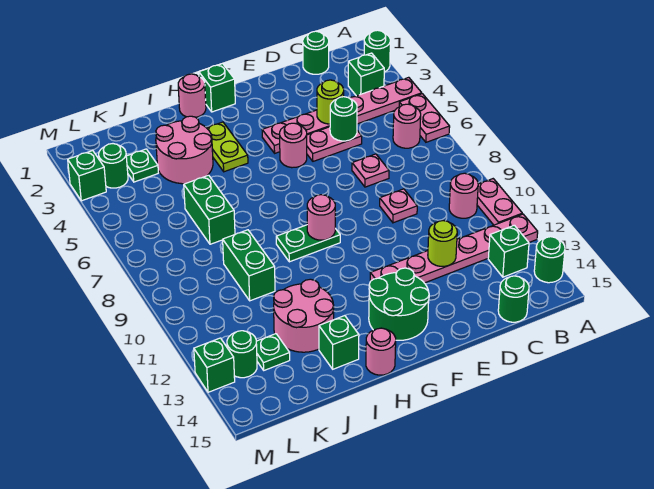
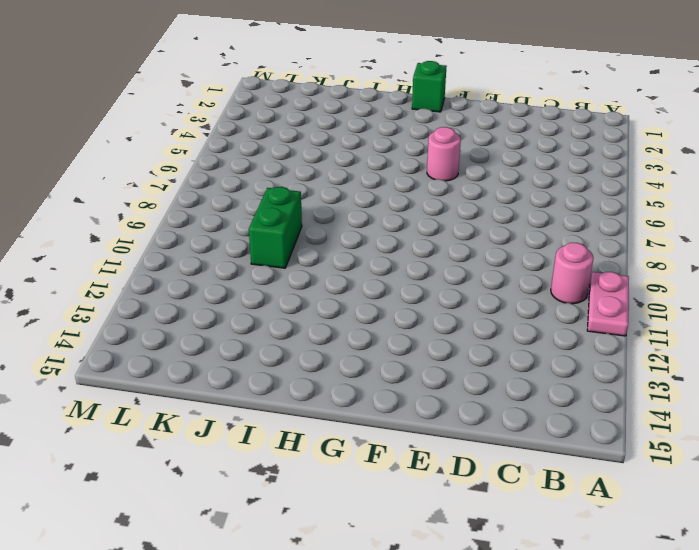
none -> green round brick A2 level 1
none -> pink plate A4:F4 level 1
none -> pink plate A5:A6 level 1
none -> pink plate A12:F12 level 1

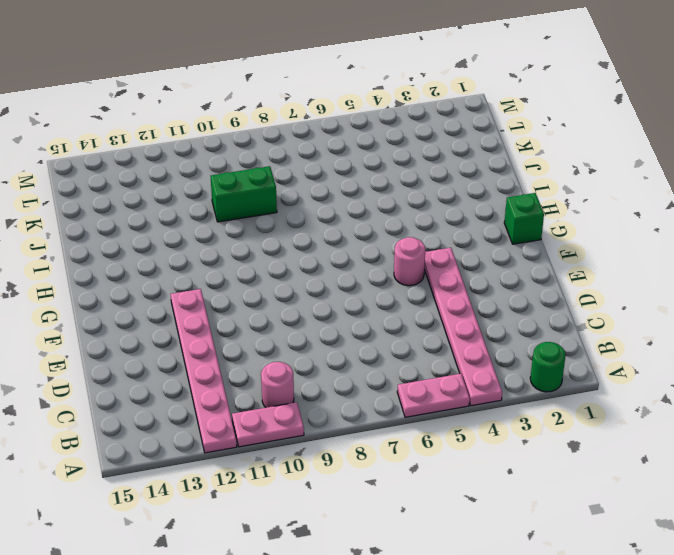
none -> green round brick A14 level 1
none -> green brick B3 level 1
none -> pink round brick B6 level 1
none -> green brick B13 level 1

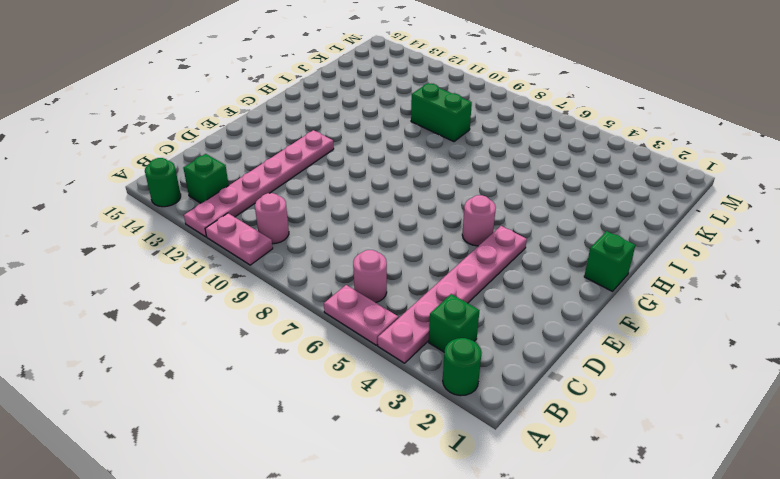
none -> green round brick C1 level 1
none -> green round brick C15 level 1
none -> pink plate D5:E5 level 1
none -> pink plate D7 level 1

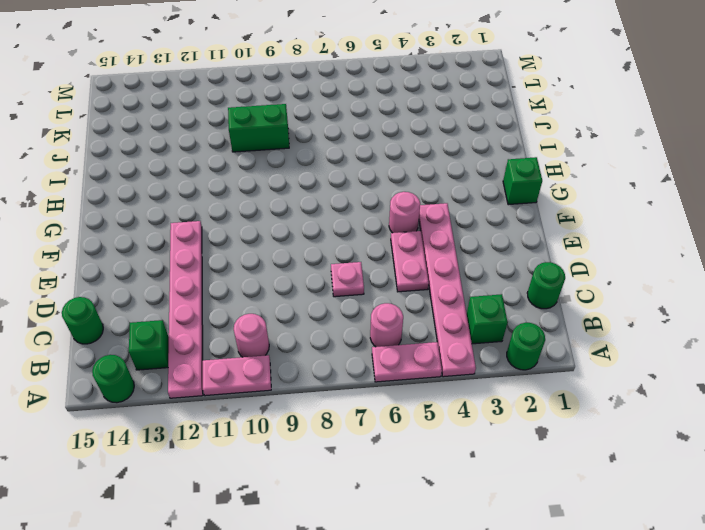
none -> pink plate D9 level 1
none -> green round brick F13:G14 level 1
none -> green plate G9:H9 level 1
none -> pink round brick H1 level 1

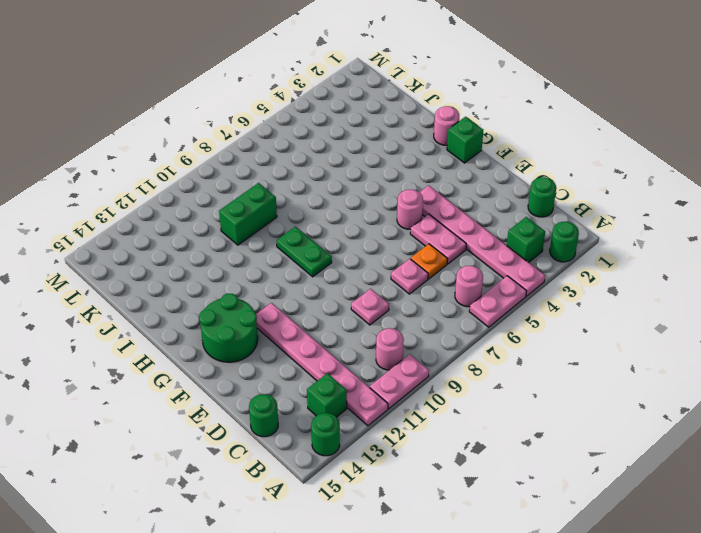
orange plate D6 level 1 -> none
none -> lime plate H3:H4 level 1
none -> pink round brick H15 level 1
none -> pink round brick I3:J4 level 1
none -> pink round brick I12:J13 level 1

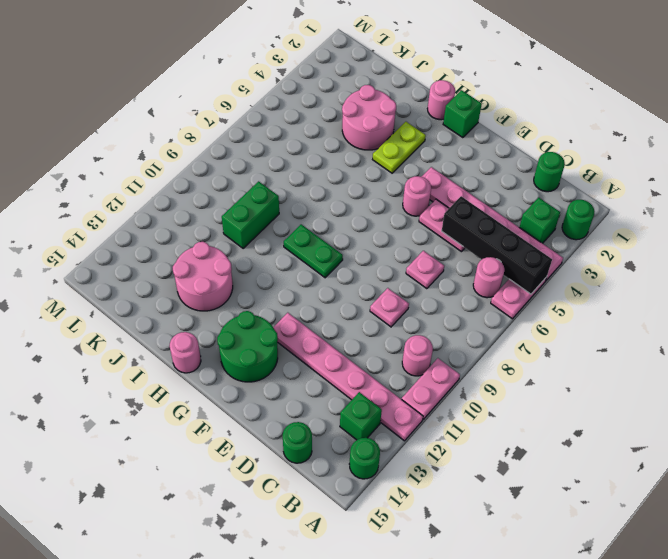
black brick A5:D5 level 2 -> green round brick D5 level 2
none -> green brick I14 level 1
none -> green brick J6:J7 level 1
none -> green plate K3 level 1
none -> green plate K13 level 1

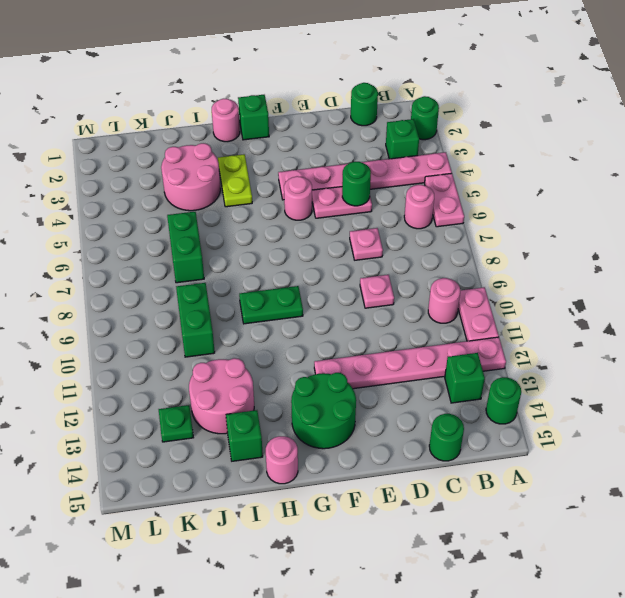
none -> green plate K3 level 1
none -> green round brick L3 level 1
none -> green round brick L13 level 1
none -> green brick M3 level 1

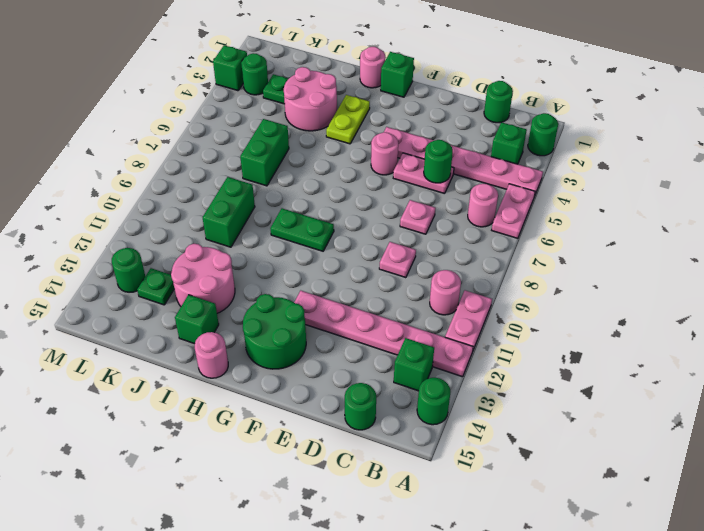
none -> green brick M13 level 1
none -> lime round brick D4 level 2
none -> lime round brick D12 level 2
none -> pink round brick G9 level 2

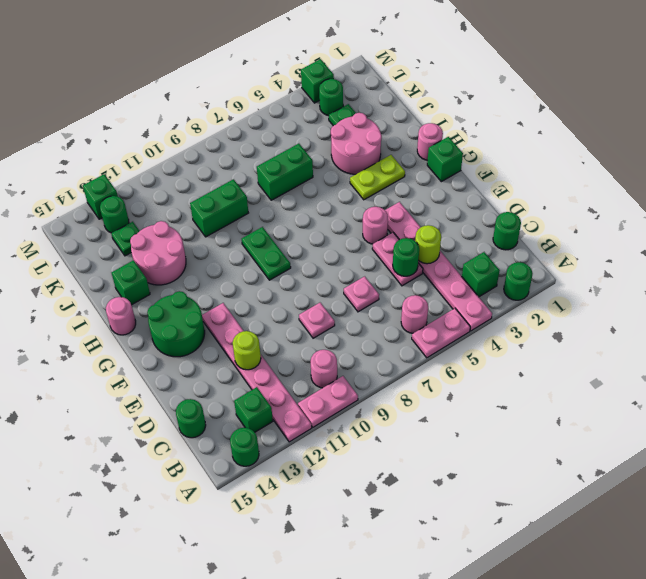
none -> pink round brick G9 level 2

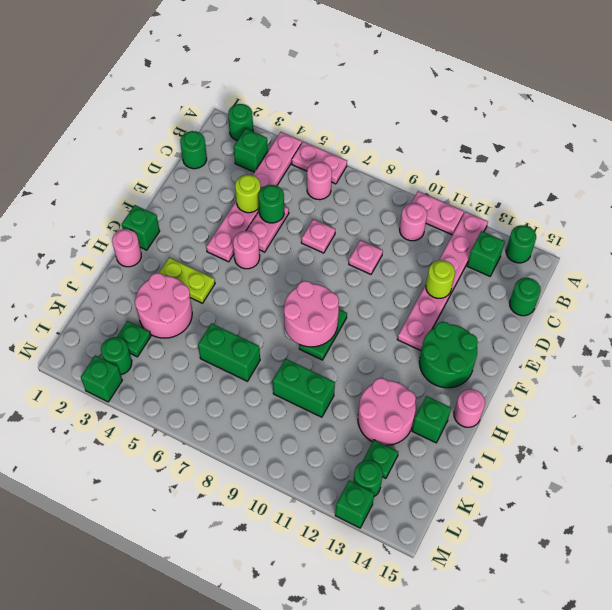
pink round brick G8:H9 level 2 -> pink round brick G9 level 2

